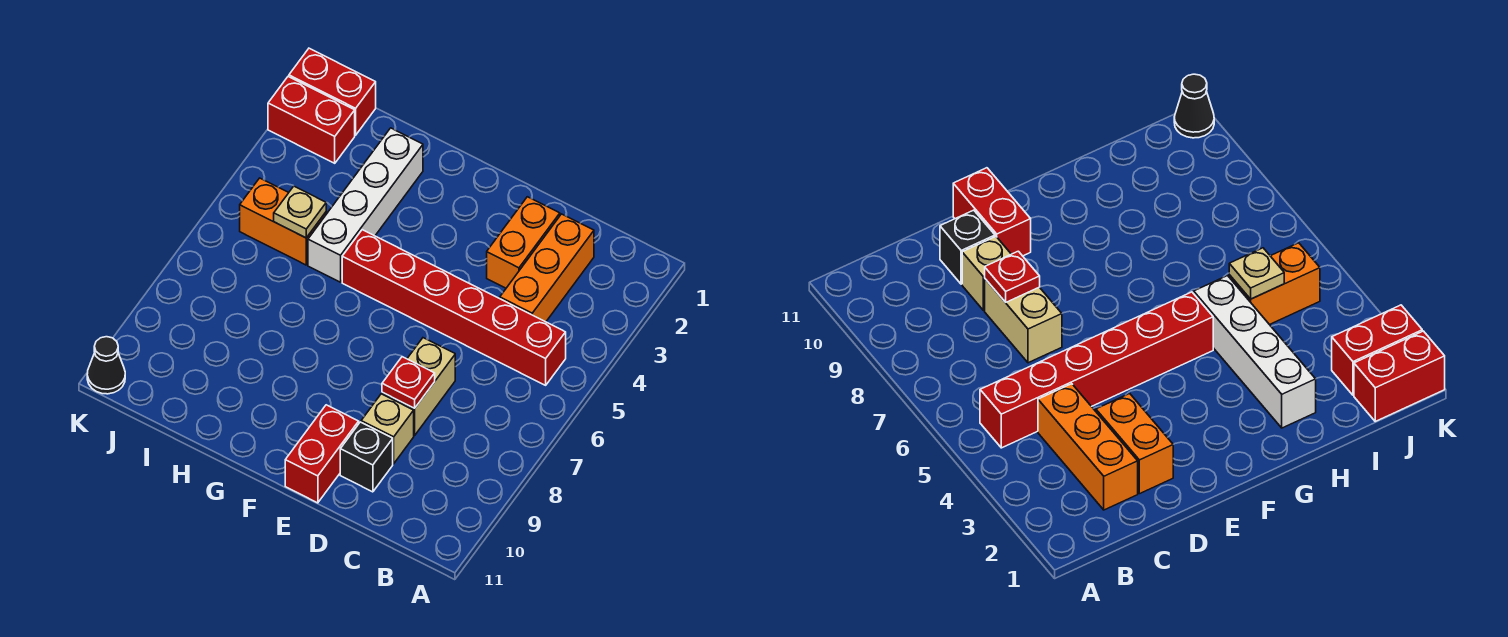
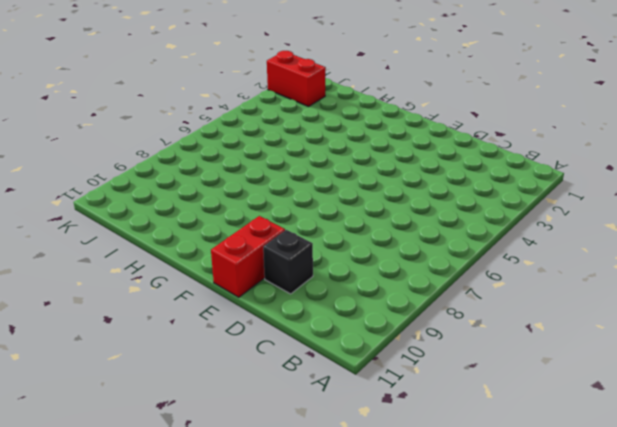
none -> red brick B5:G5 level 1
none -> orange brick C2:C4 level 1
none -> orange brick D2:D3 level 1

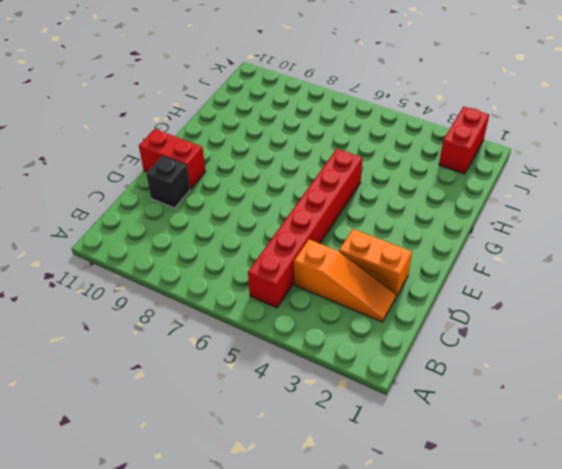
orange slope C2:C4 level 1 top 4 -> orange brick C2:C4 level 1
none -> tan brick D7:D8 level 1
none -> tan brick D9 level 1
none -> white brick H2:H5 level 1

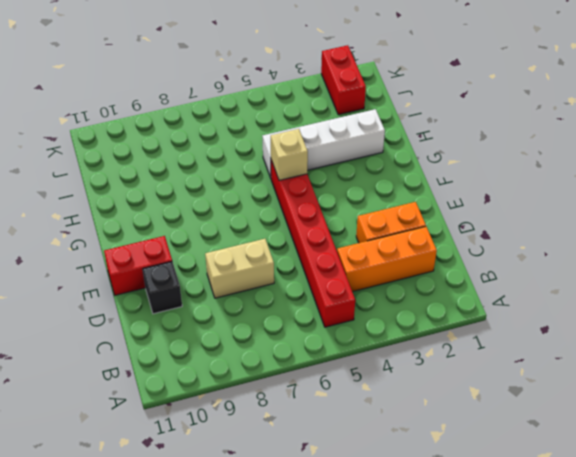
tan brick G5 level 2 -> tan brick D9 level 1
none -> orange brick I5:J5 level 1
none -> red brick J1:K1 level 1
none -> black cone K11 level 1

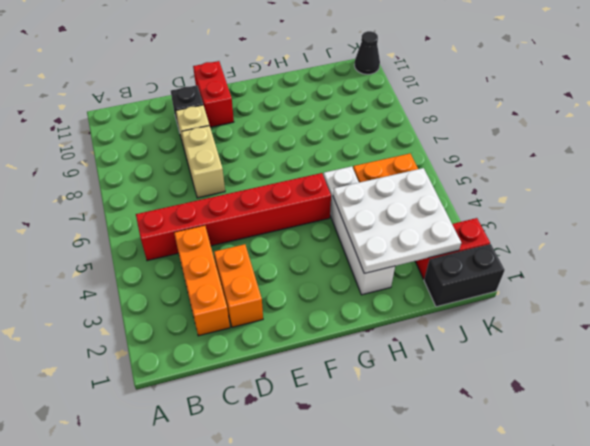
white plate H2:J4 level 2 -> none
black brick J1:K1 level 1 -> red brick J1:K1 level 1
none -> red plate D8 level 2
none -> tan plate I5 level 2

